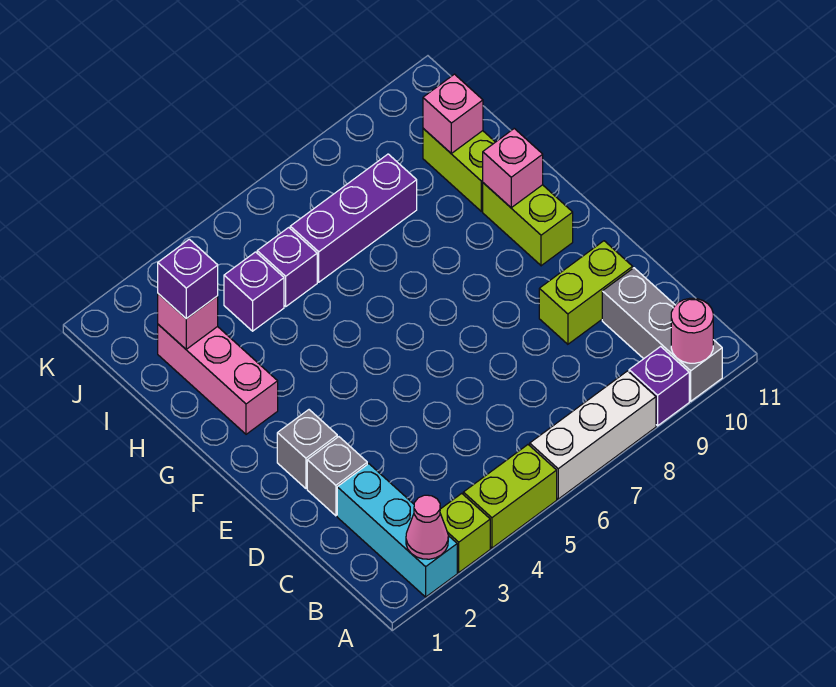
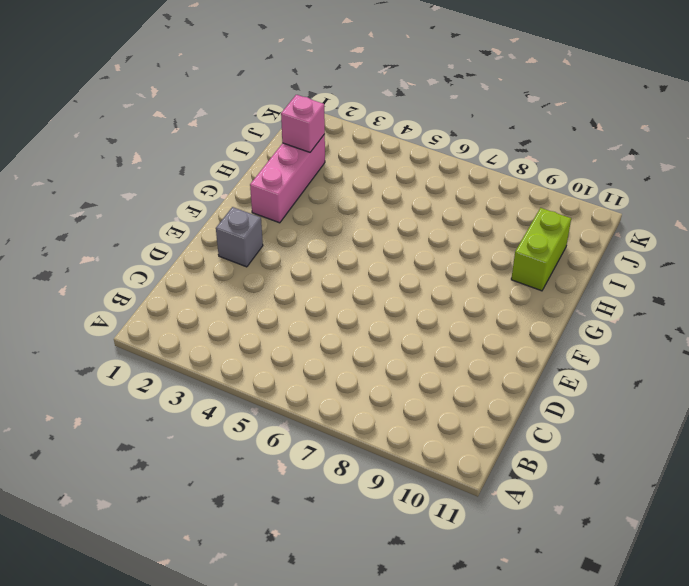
none -> cyan brick A2:C2 level 1
none -> lime brick A3 level 1
none -> lime brick A4:A5 level 1

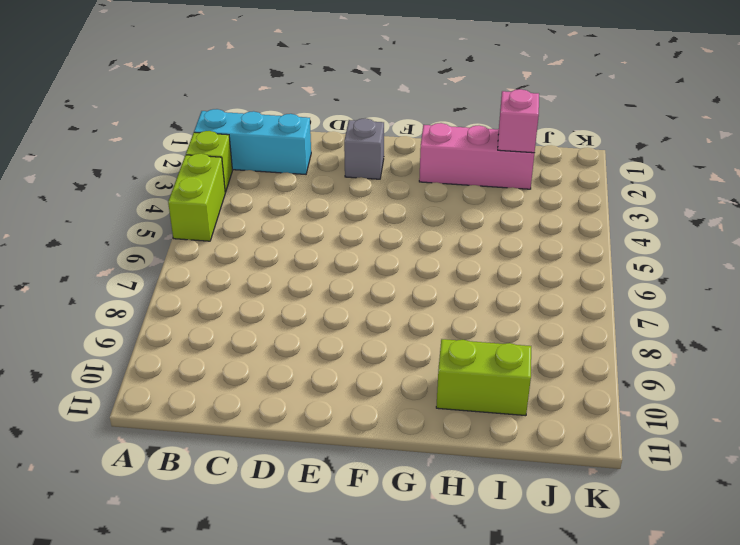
none -> white brick A6:A8 level 1
none -> purple brick A9 level 1
none -> grey brick A10:C10 level 1

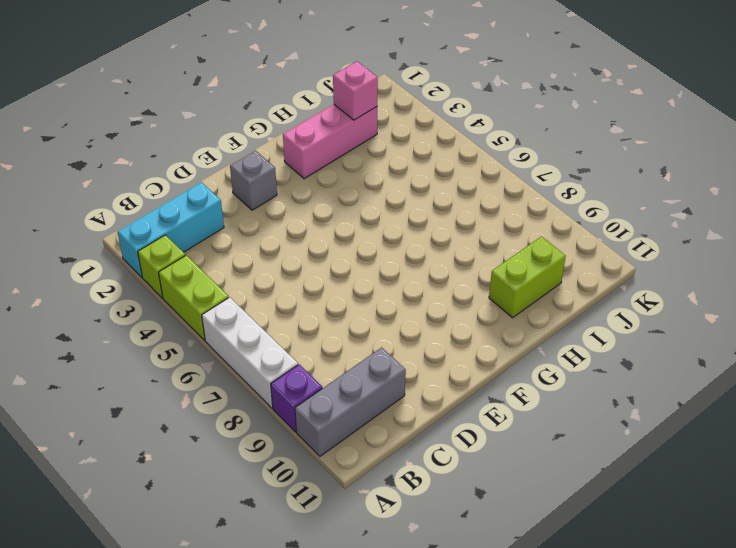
none -> grey brick D2 level 1
none -> lime brick D9:D10 level 1
none -> lime brick F10:G10 level 1

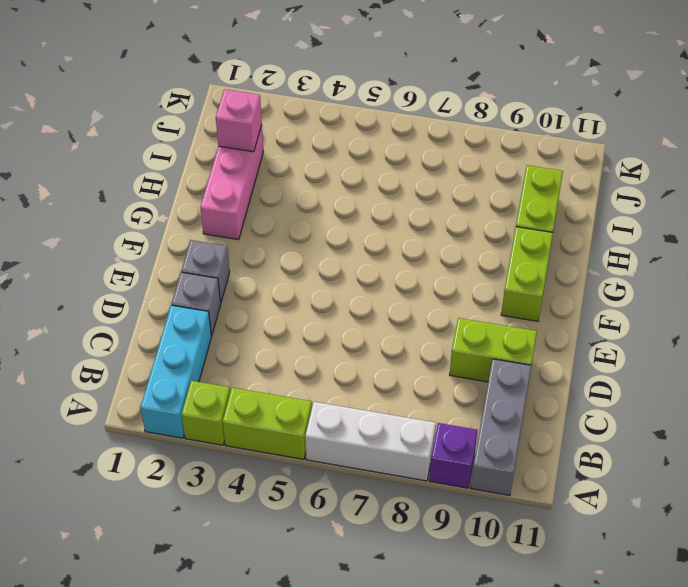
none -> purple brick I4 level 1
none -> purple brick I5 level 1
none -> purple brick I6:I8 level 1

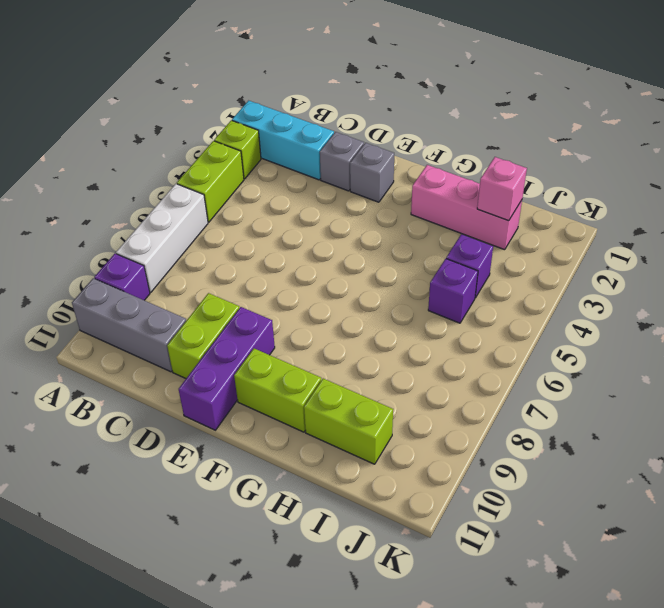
purple brick E9:E11 level 1 -> purple brick I6:I8 level 1
none -> pink cone A2 level 2
none -> pink round brick A10 level 2
none -> pink brick G10 level 2

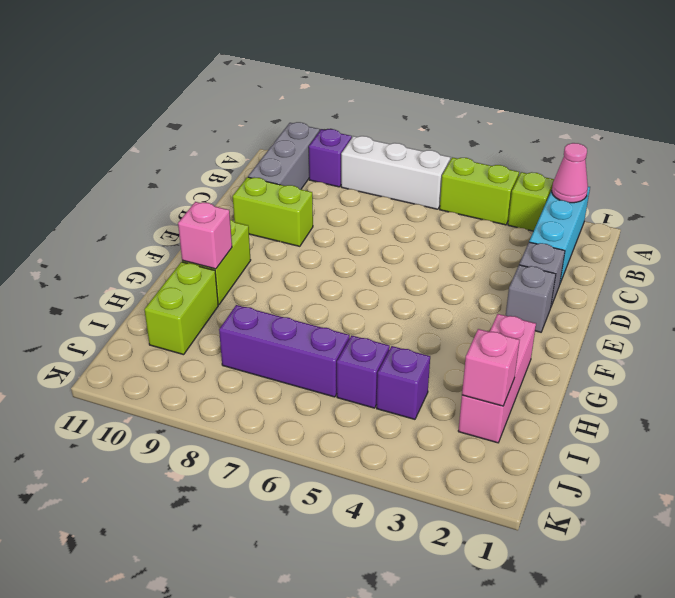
none -> pink round brick A10 level 2
none -> pink brick I10 level 2
none -> purple brick I2 level 3

